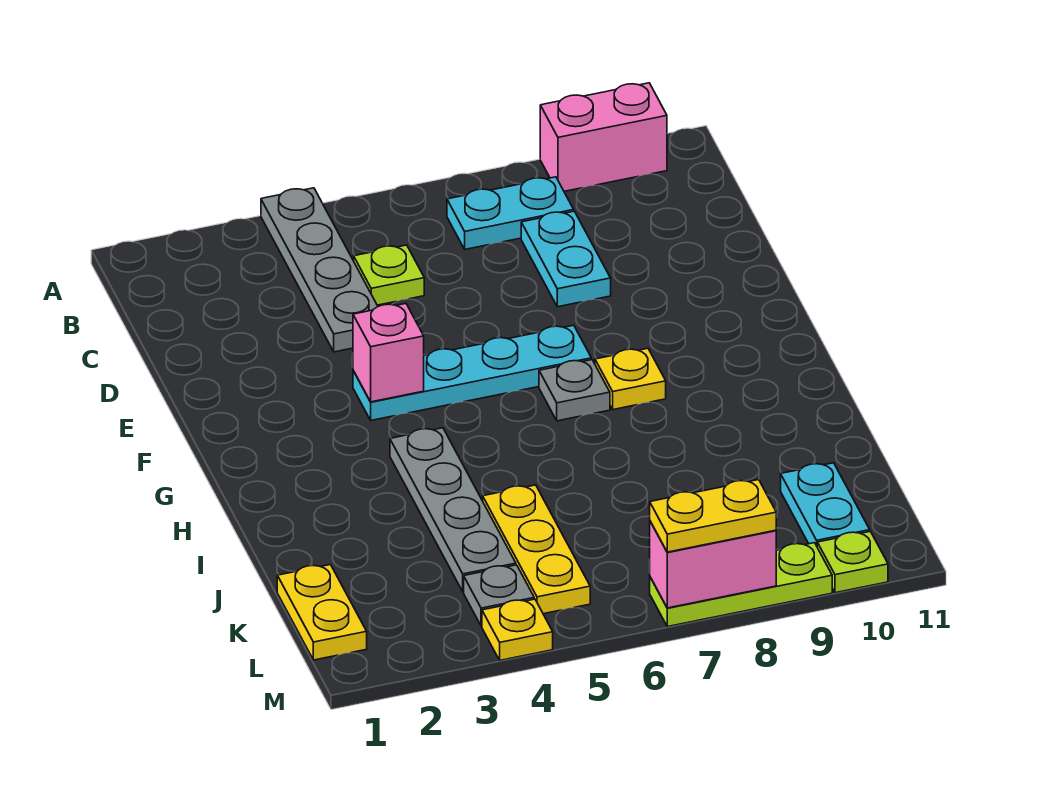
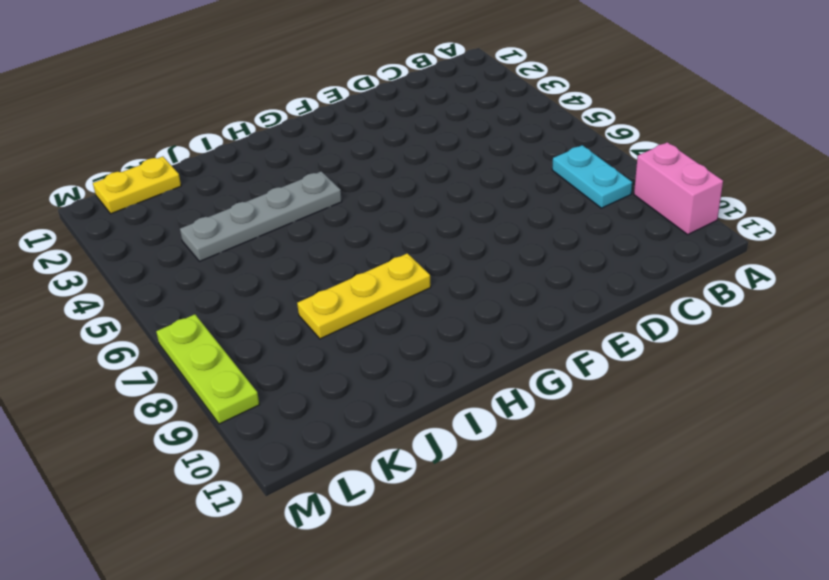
yellow plate H8:J8 level 1 -> yellow plate J5:L5 level 1
none -> grey plate A4:D4 level 1
none -> lime plate C5 level 1
none -> cyan plate C8:D8 level 1

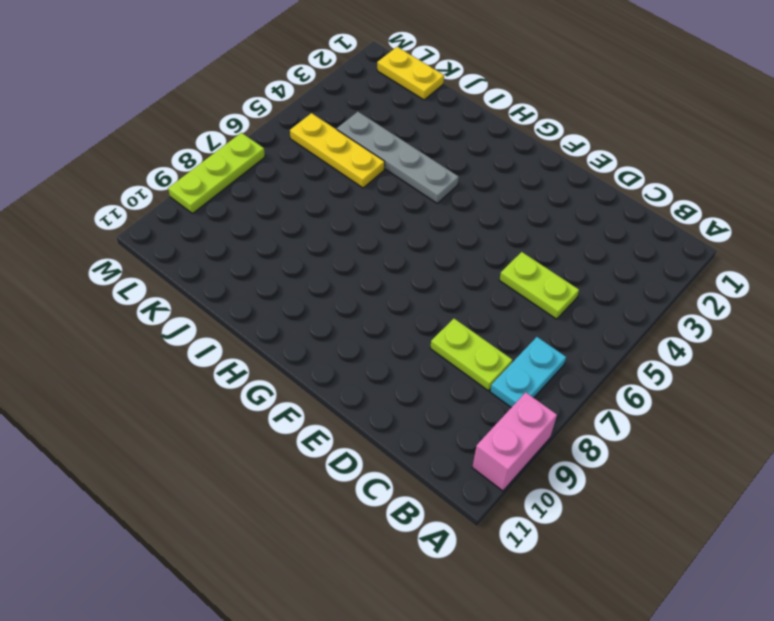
lime plate C5:D5 level 1 -> lime plate C5 level 1
lime plate C8:D8 level 1 -> cyan plate C8:D8 level 1
none -> grey plate A4:D4 level 1
none -> cyan plate F4:F7 level 1
none -> grey plate G7 level 1

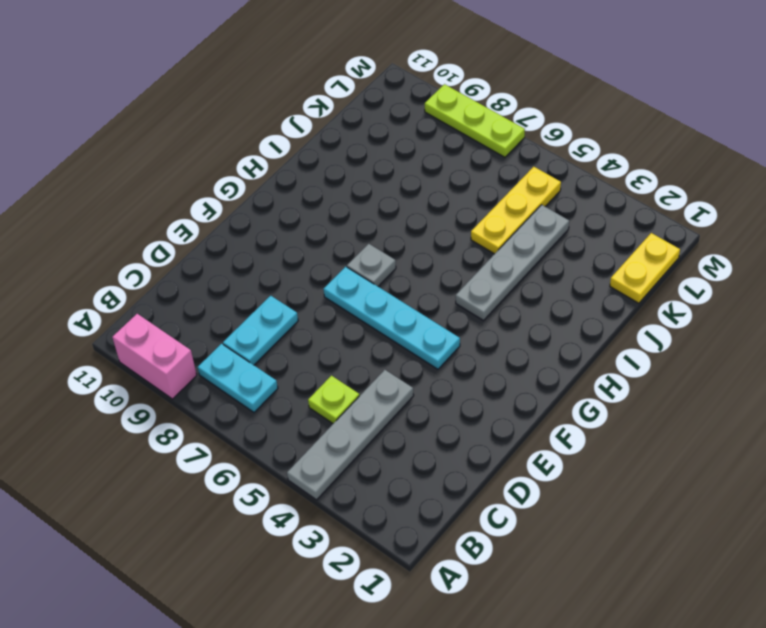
none -> yellow plate G8 level 1
none -> cyan plate K10:L10 level 1
none -> grey plate L4 level 1

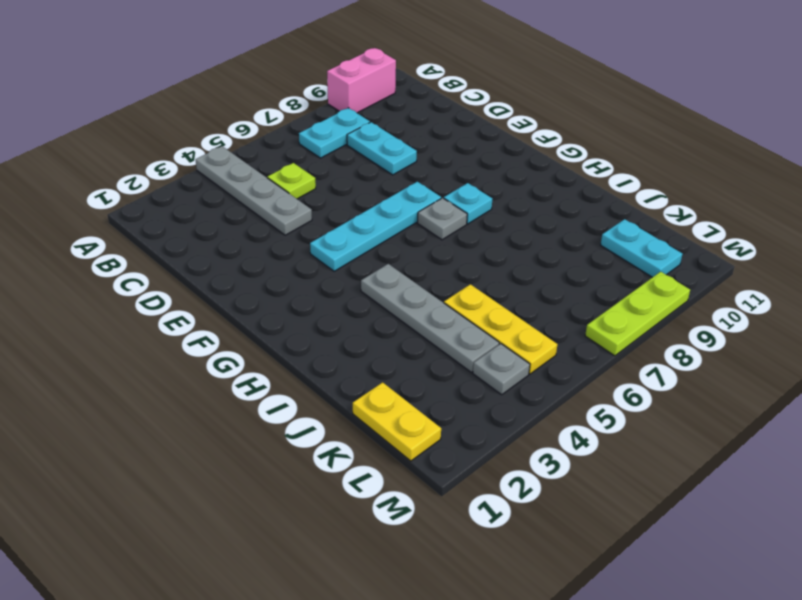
cyan plate G8 level 1 -> yellow plate G8 level 1
none -> yellow plate M4 level 1
none -> lime plate M10 level 1
none -> pink brick F4 level 2

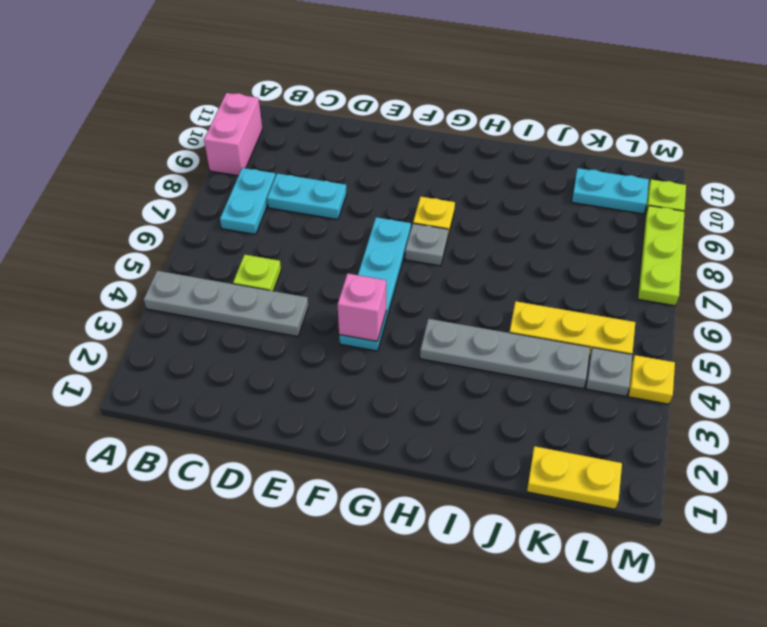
none -> pink brick M7:M8 level 2
none -> yellow plate M7:M8 level 3

